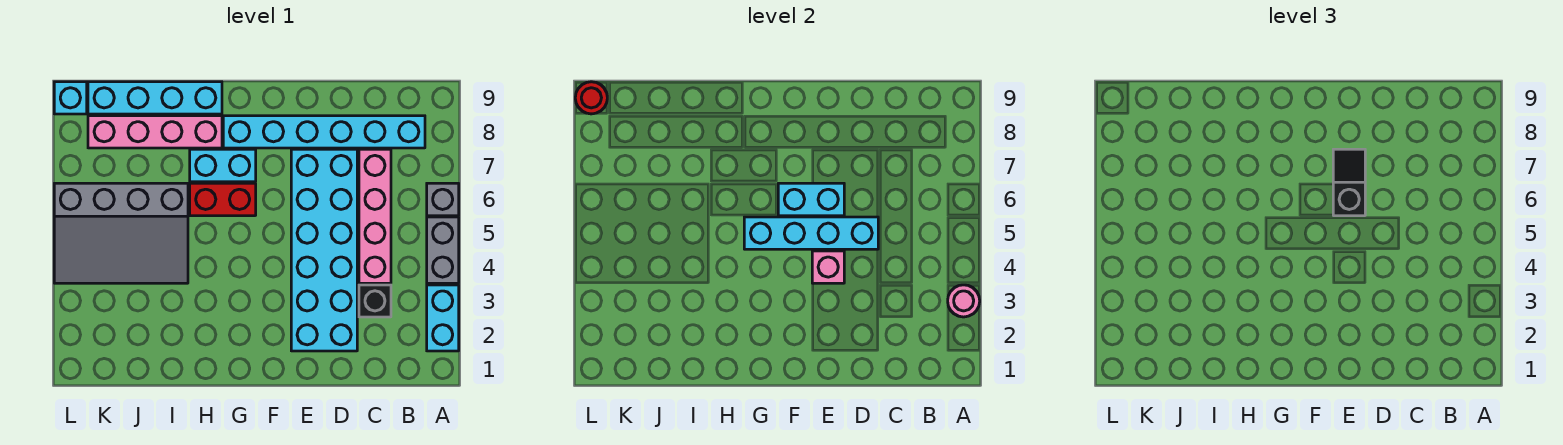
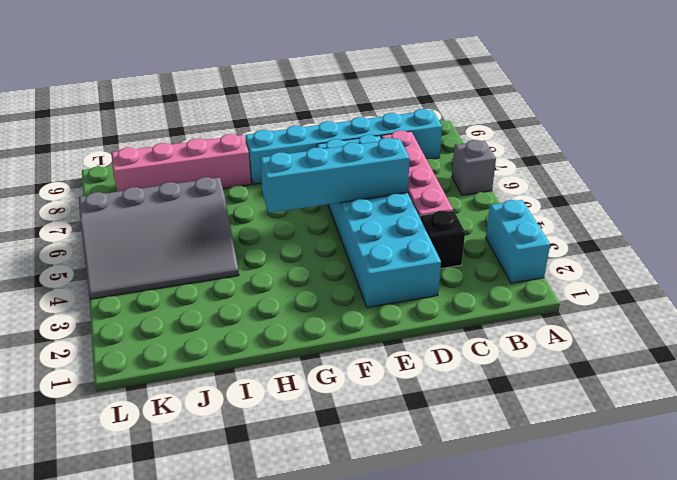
none -> grey brick A4:A5 level 1
none -> red brick G6:H6 level 1
none -> cyan brick G7:H7 level 1

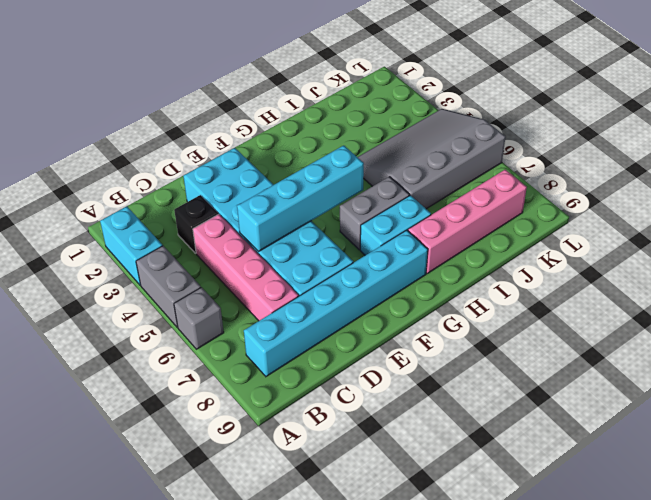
grey brick G6:H6 level 1 -> red brick G6:H6 level 1
none -> cyan brick H9:K9 level 1
none -> cyan brick L9 level 1
none -> pink round brick A3 level 2

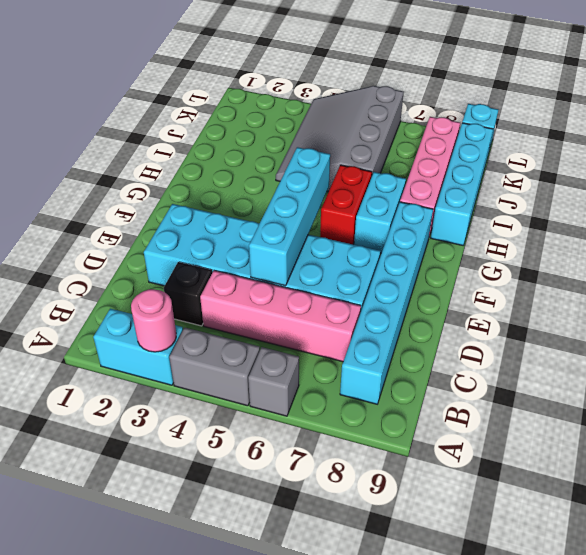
none -> pink brick E4 level 2
none -> cyan brick E6:F6 level 2
none -> red round brick L9 level 2

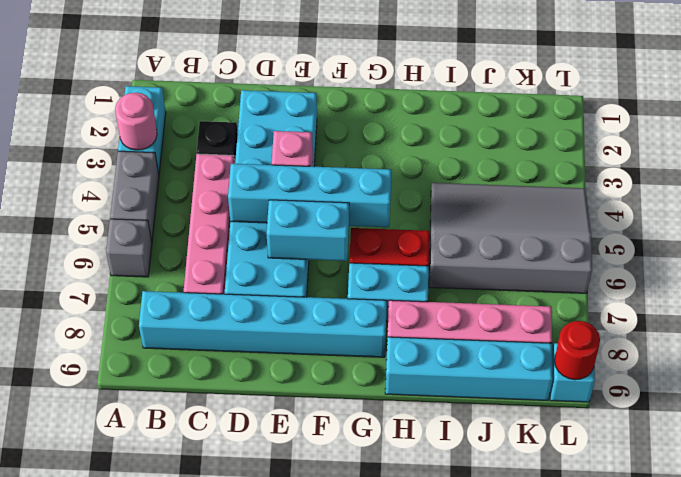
none -> black slope E6:E7 level 3 top 6

